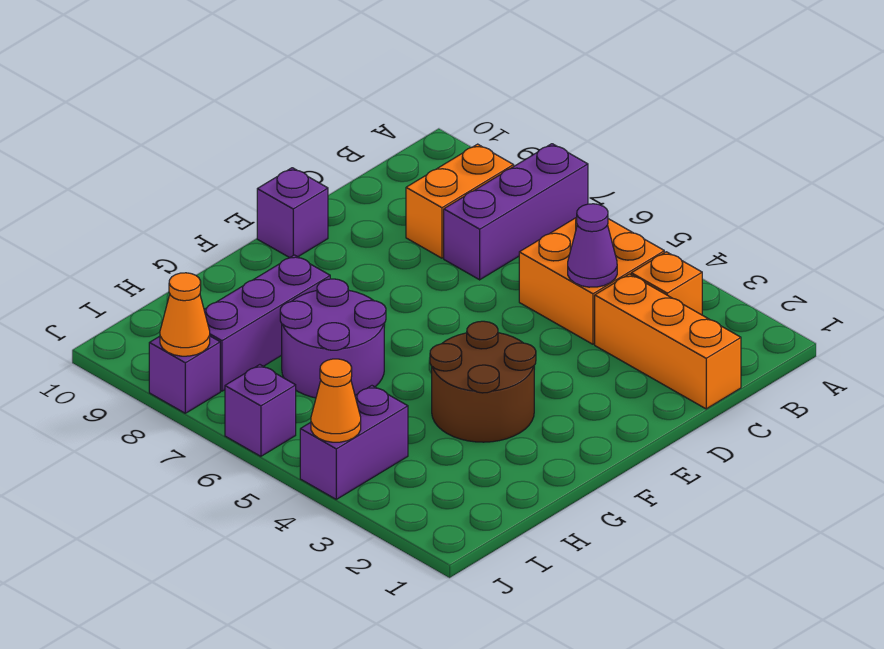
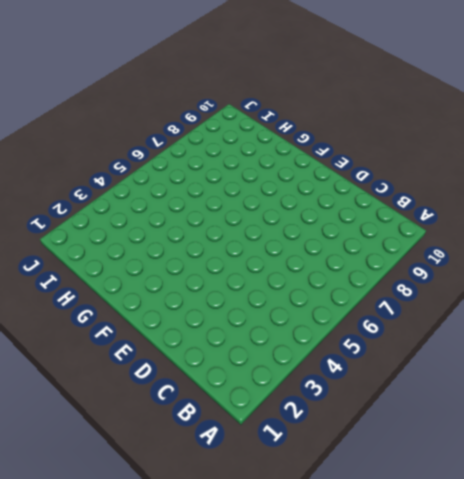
none -> purple brick A7:C7 level 1
none -> orange brick B3 level 1
none -> orange brick B4:C5 level 1

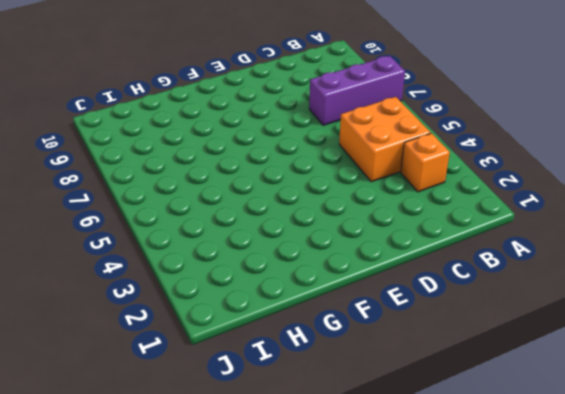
none -> orange brick B8:C8 level 1
none -> orange brick C1:C3 level 1
none -> purple brick E10 level 1

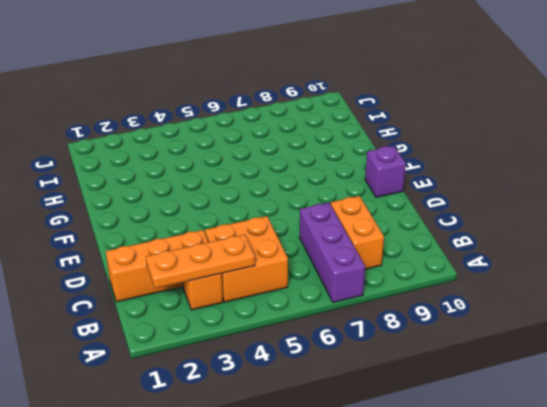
orange plate B2:B4 level 2 -> none
none -> brown round brick F3:G4 level 1
none -> purple round brick G6:H7 level 1
none -> purple brick G8:I8 level 1

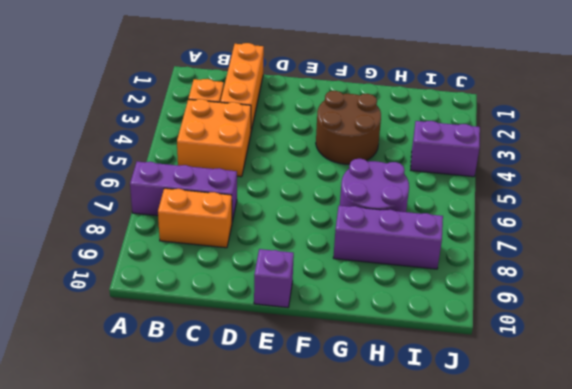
none -> purple brick J6 level 1
none -> purple brick J8 level 1
none -> purple cone C4 level 2

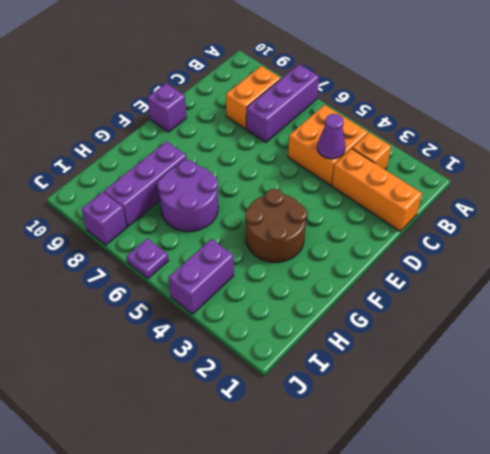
purple plate J6 level 1 -> purple brick J6 level 1
none -> orange cone J4 level 2
none -> orange cone J8 level 2

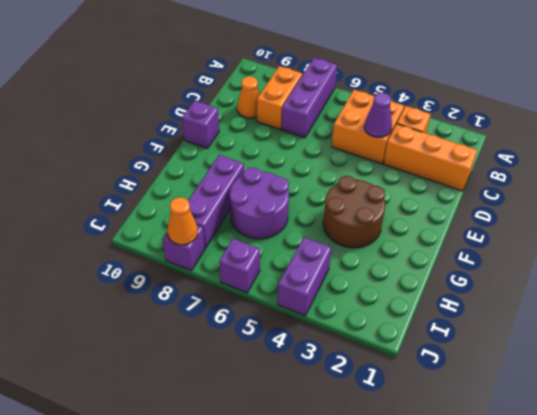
orange cone C9 level 1 -> orange cone J4 level 2

